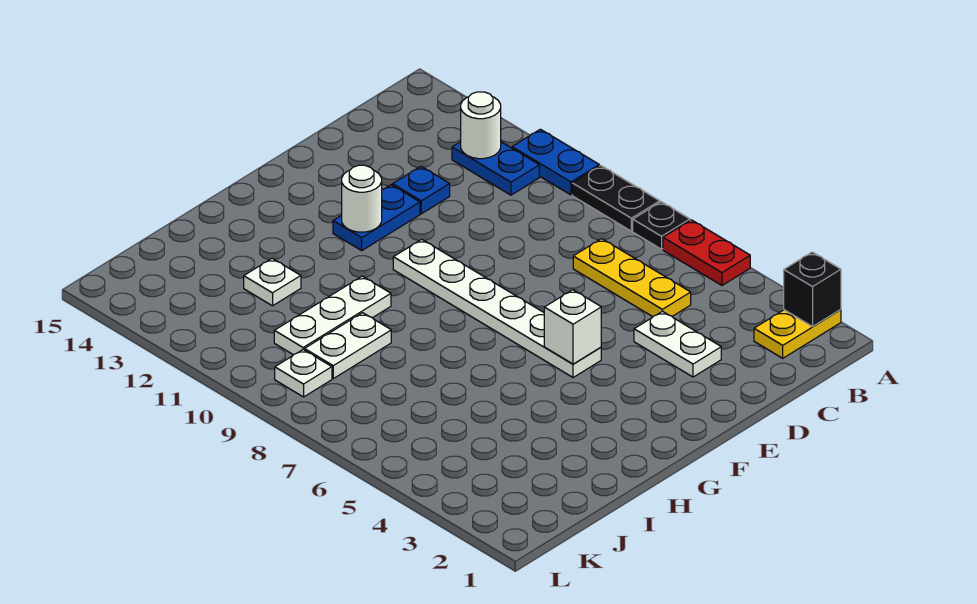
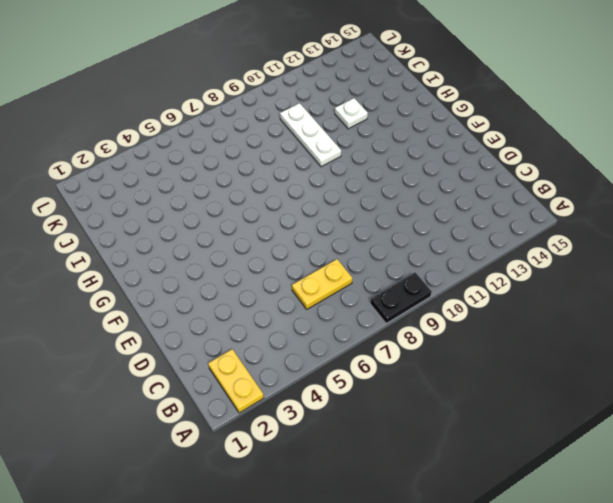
yellow plate C6:C7 level 1 -> yellow plate C5:C7 level 1
none -> red plate A5:A6 level 1
none -> black plate A7 level 1
none -> blue plate A10:A11 level 1

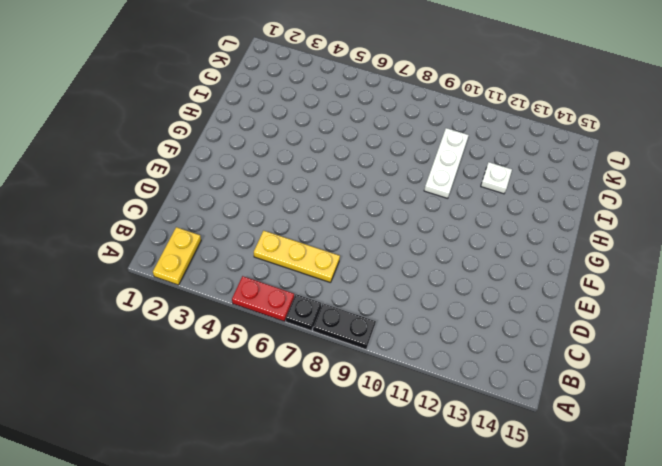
none -> blue plate A10:A11 level 1
none -> blue plate B11:B12 level 1
none -> white plate D3:D4 level 1

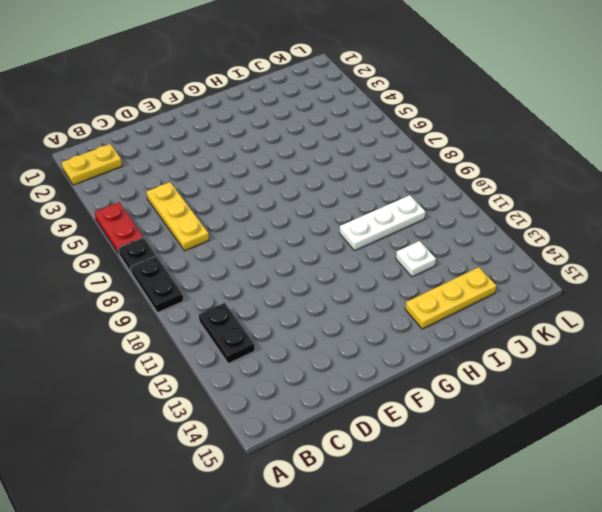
black plate B11:B12 level 1 -> blue plate B11:B12 level 1
yellow plate H14:J14 level 1 -> none
none -> blue plate A10:A11 level 1
none -> white plate D3:D4 level 1
none -> blue plate D12 level 1

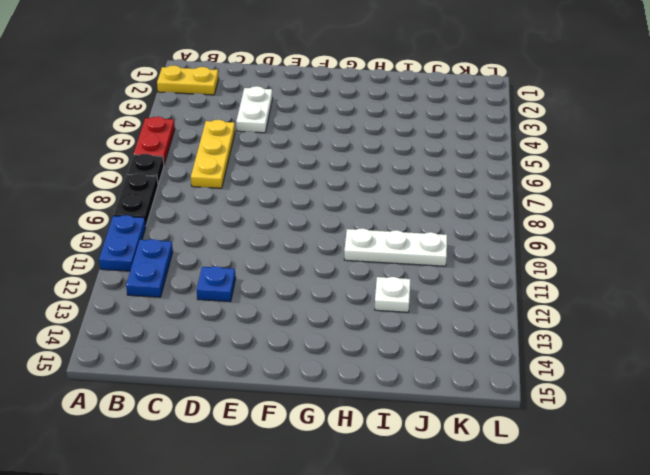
none -> blue plate E12:F12 level 1
none -> white plate F5:F10 level 1
none -> white plate I9:J9 level 1

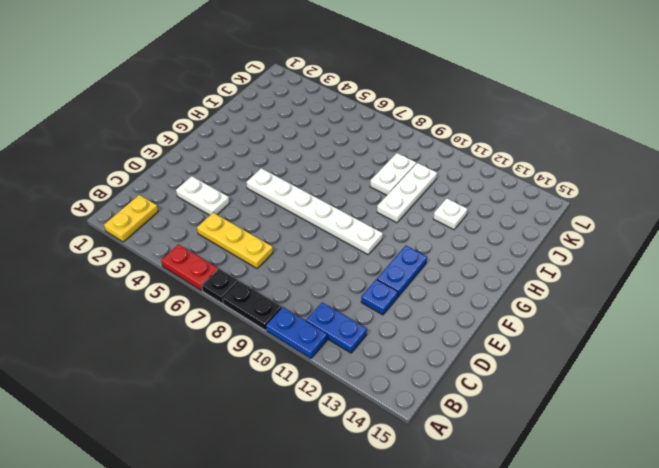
none -> white plate K9 level 1
none -> black brick A2 level 2
none -> white round brick B12 level 2

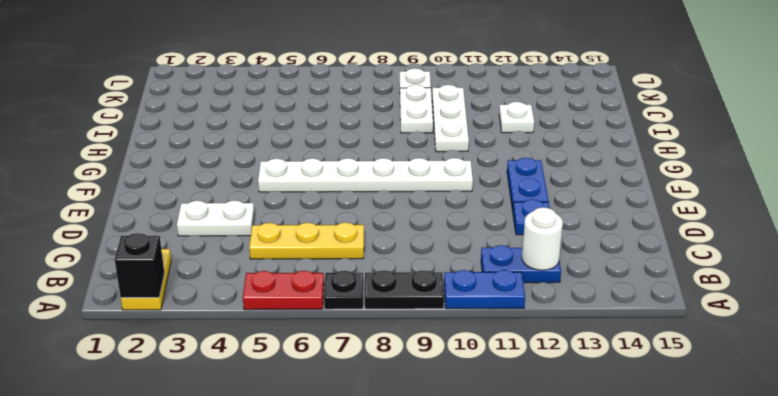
none -> white brick F5 level 2
none -> white round brick F12 level 2

